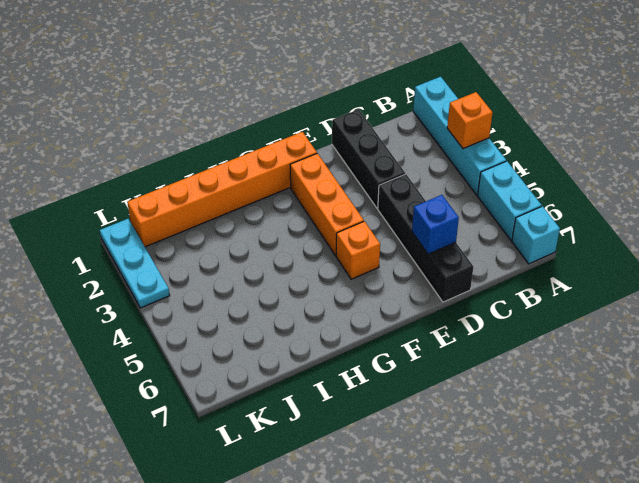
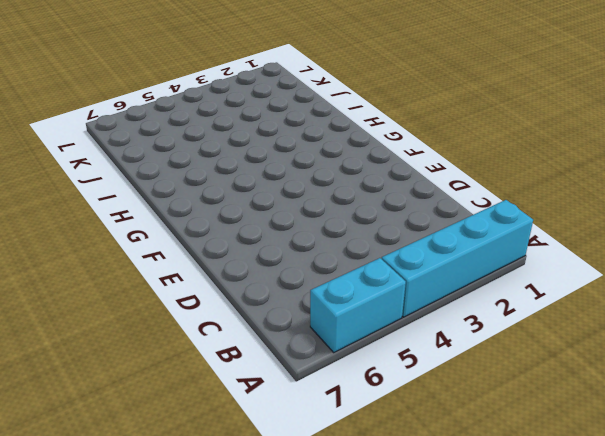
none -> cyan brick A7 level 1
none -> black brick D1:D3 level 1

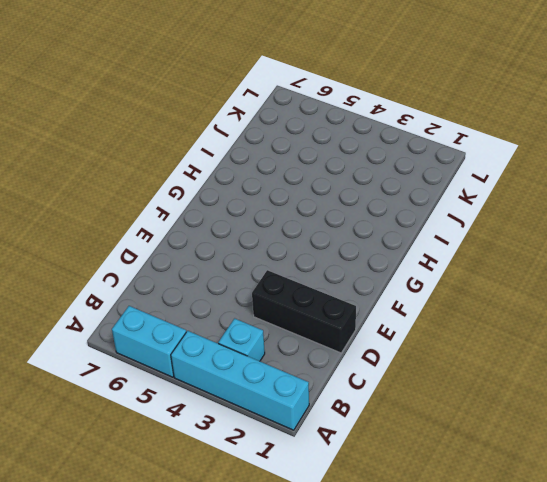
cyan brick B3 level 1 -> cyan brick A7 level 1
none -> black brick D4:D7 level 1
none -> orange brick F1:K1 level 1

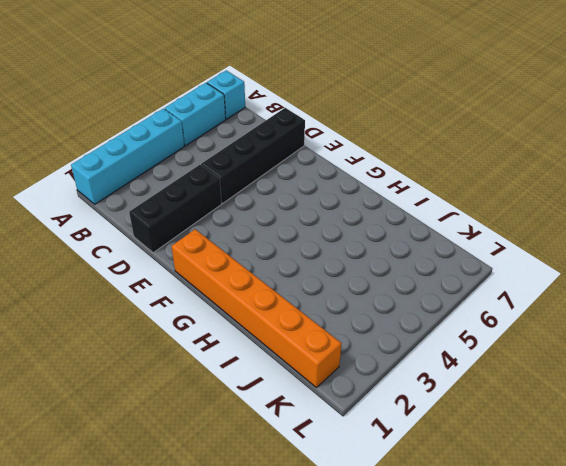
none -> orange brick F2:F4 level 1
none -> orange brick F5 level 1

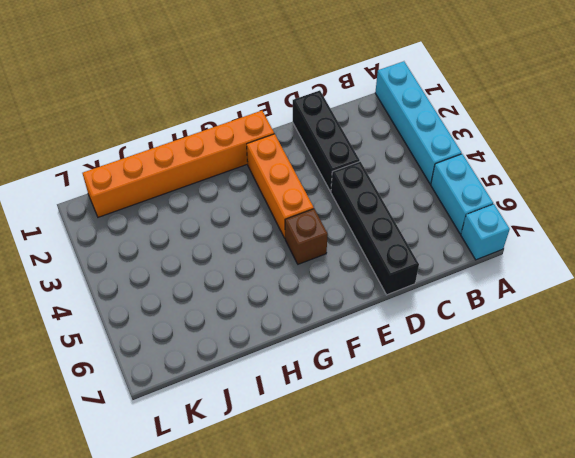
brown brick F5 level 1 -> orange brick F5 level 1
none -> cyan plate L1:L3 level 1
none -> orange brick A3 level 2

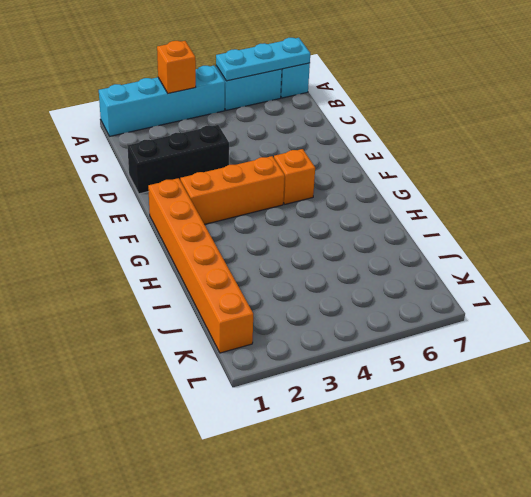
cyan plate A5:A7 level 2 -> cyan plate L1:L3 level 1
none -> black brick D4:D7 level 1
none -> blue brick D6 level 2

